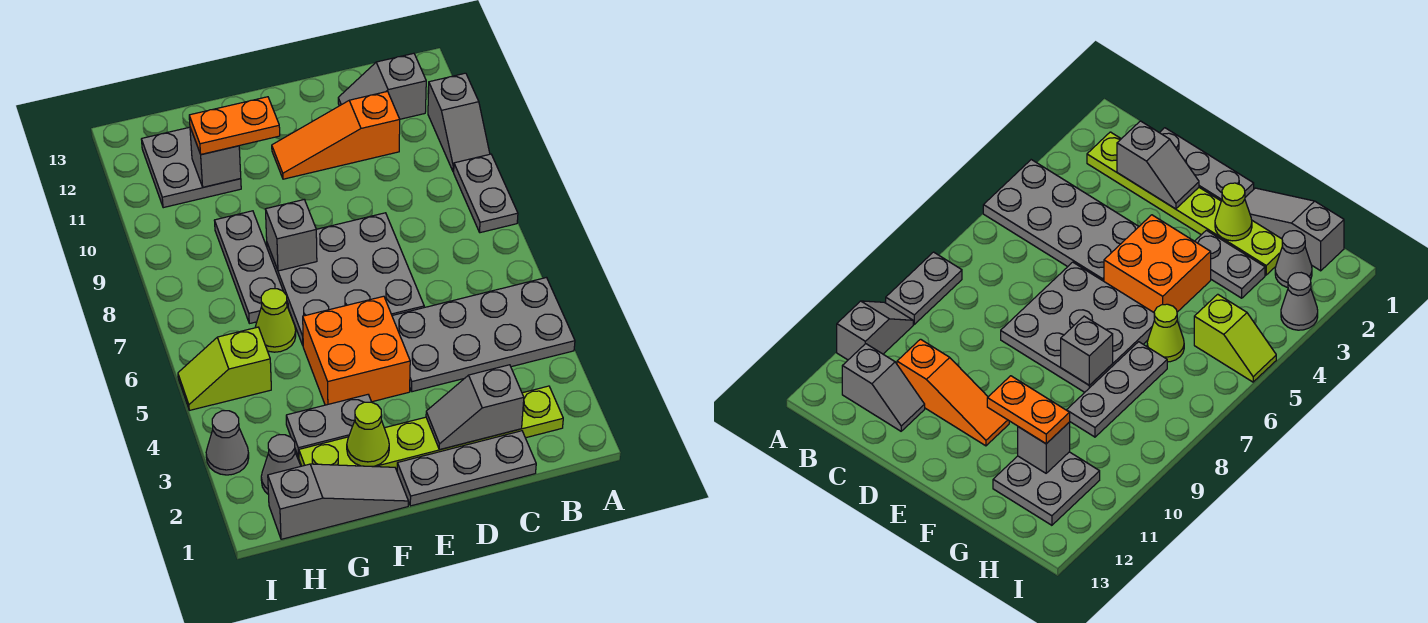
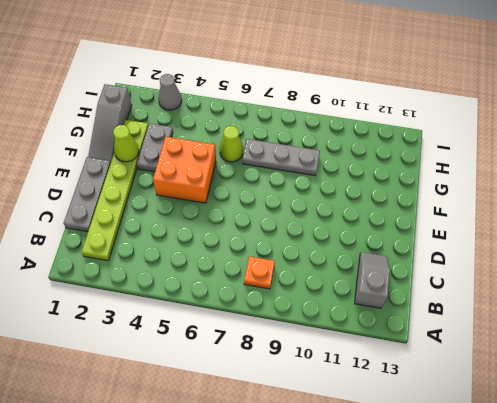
orange plate B8 level 1 -> none
none -> grey plate A4:D5 level 1
none -> grey plate A8:A9 level 1
none -> grey slope A10:A11 level 1 top 11

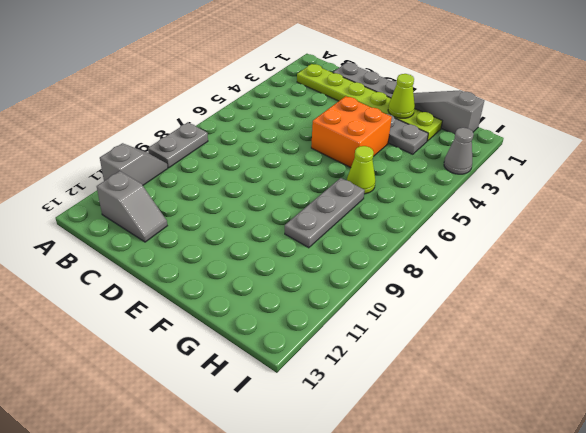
none -> grey plate A4:D5 level 1
none -> orange slope C11:E11 level 1 top C
none -> grey plate D6:F8 level 1

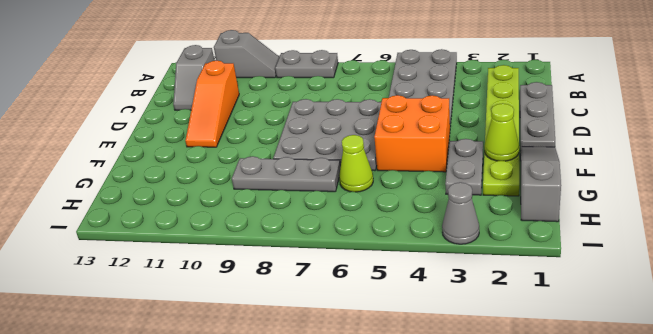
none -> grey plate G11:H12 level 1
none -> grey cone H2 level 1
none -> lime slope H5:I5 level 1 top H

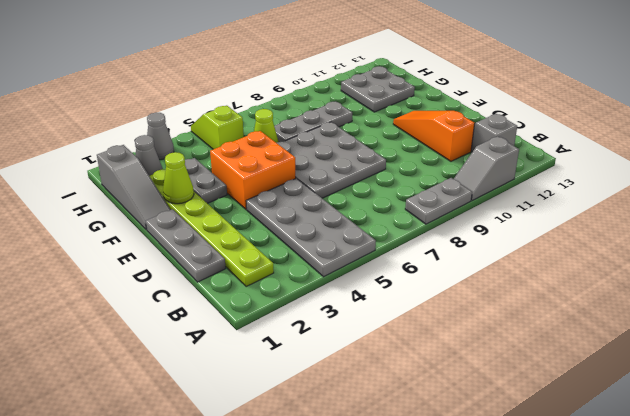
none -> grey slope C2:D2 level 2 top C
none -> grey brick F8 level 2
none -> grey brick G11 level 2

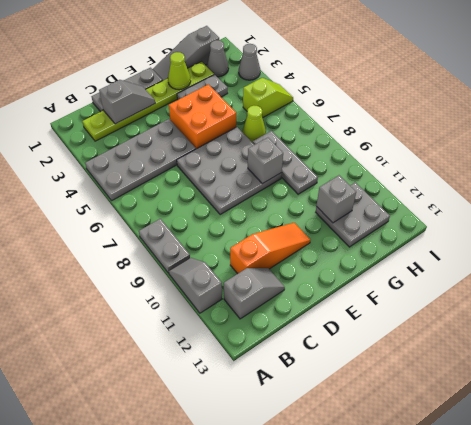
none -> orange plate F11:G11 level 3

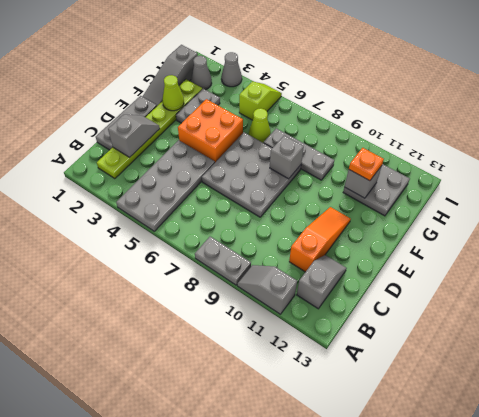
orange plate G11 level 3 -> orange plate F11:G11 level 3

